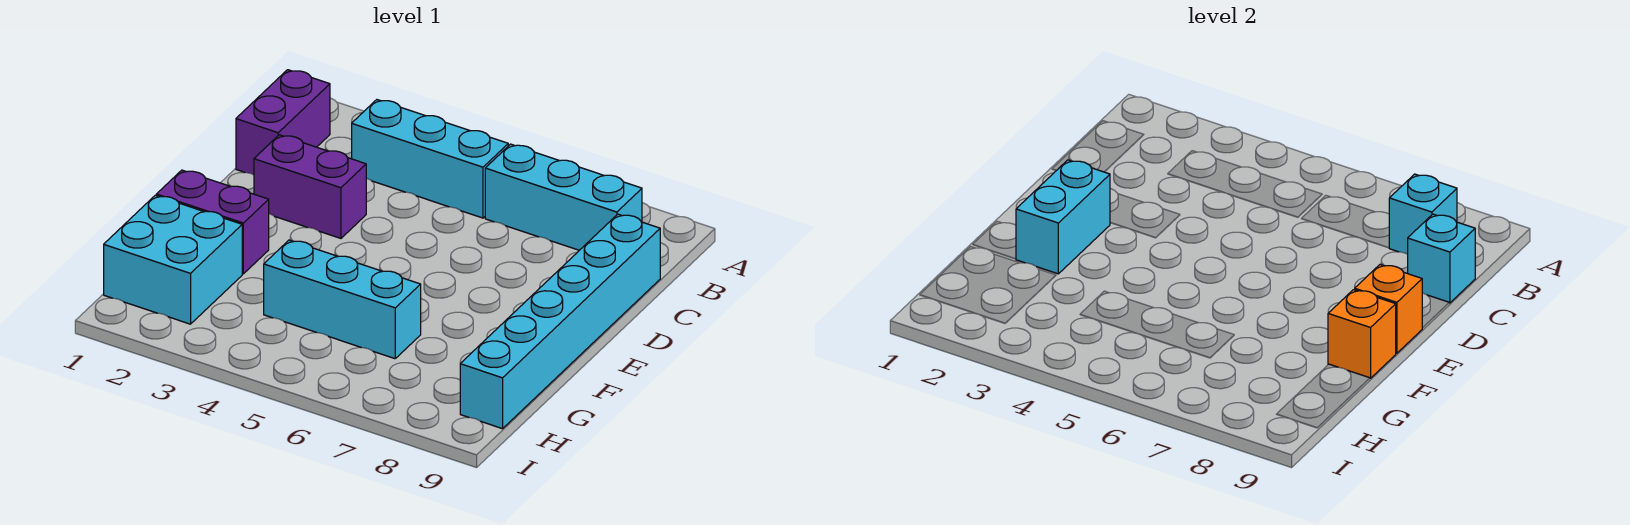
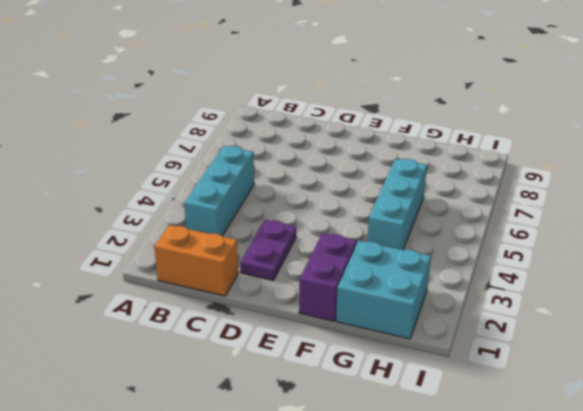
orange brick B1:C1 level 1 -> purple brick B1:C1 level 1
purple plate D2:D3 level 1 -> purple brick D2:D3 level 1
none -> cyan brick B6:B8 level 1
none -> cyan brick C9:H9 level 1
none -> cyan brick B8 level 2

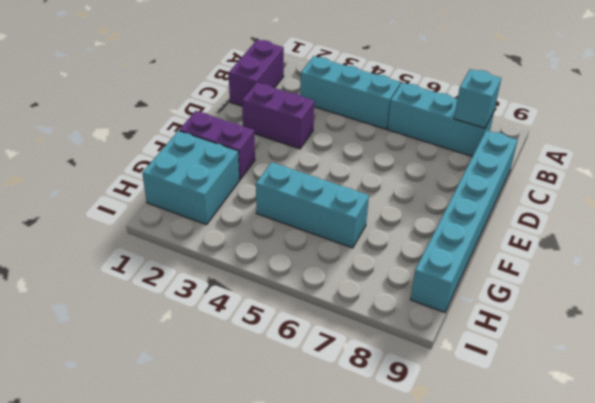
none -> cyan brick C9 level 2
none -> cyan brick E2:F2 level 2
none -> orange brick E9 level 2

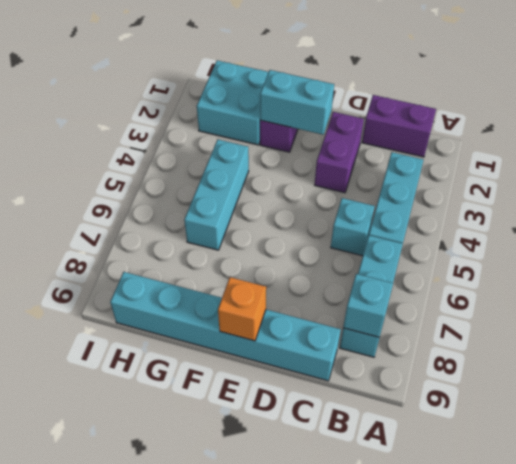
cyan brick C5 level 1 -> cyan brick C9 level 2
none -> orange brick F9 level 2

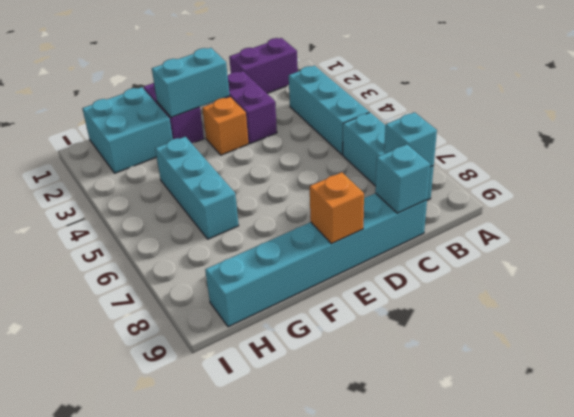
orange brick E3 level 1 -> orange brick F9 level 2

